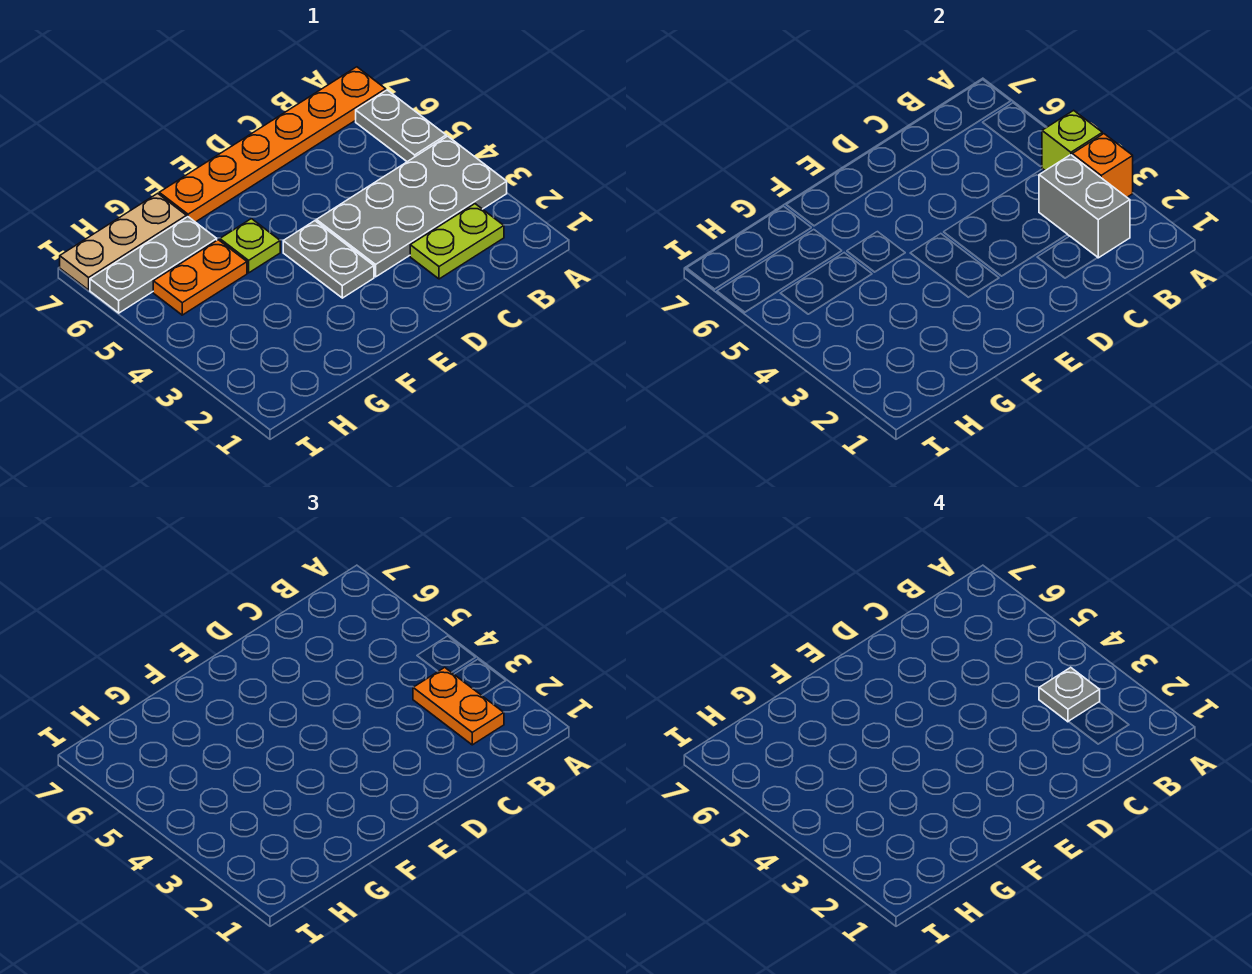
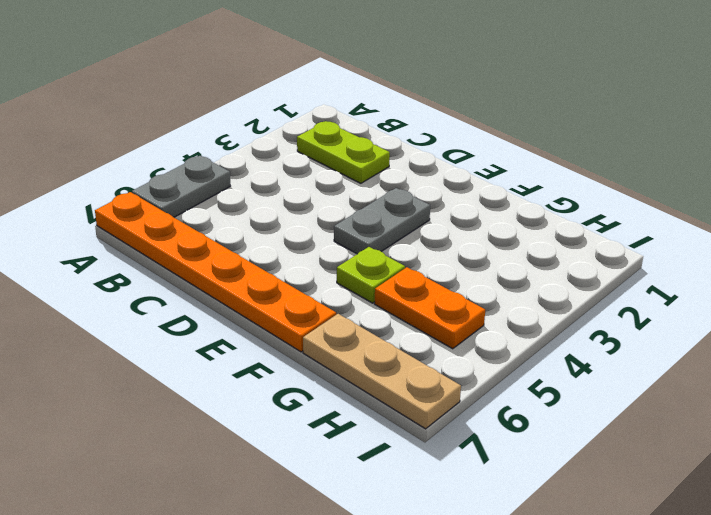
none -> grey plate A3:D4 level 1
none -> grey plate G6:I6 level 1
none -> orange brick A3 level 2

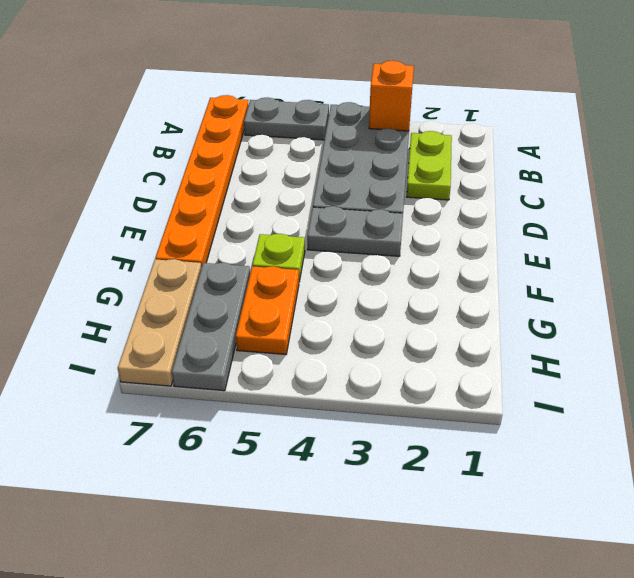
none -> lime brick A4 level 2
none -> grey brick B2:B3 level 2
none -> orange plate B2:B3 level 3

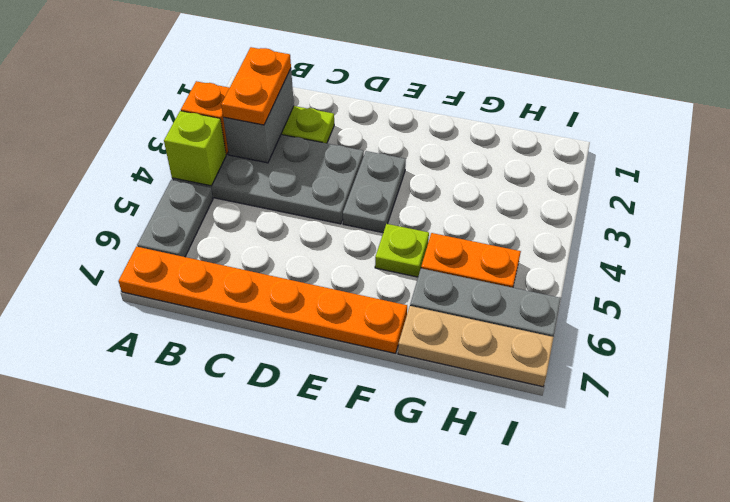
none -> grey plate B3 level 4

